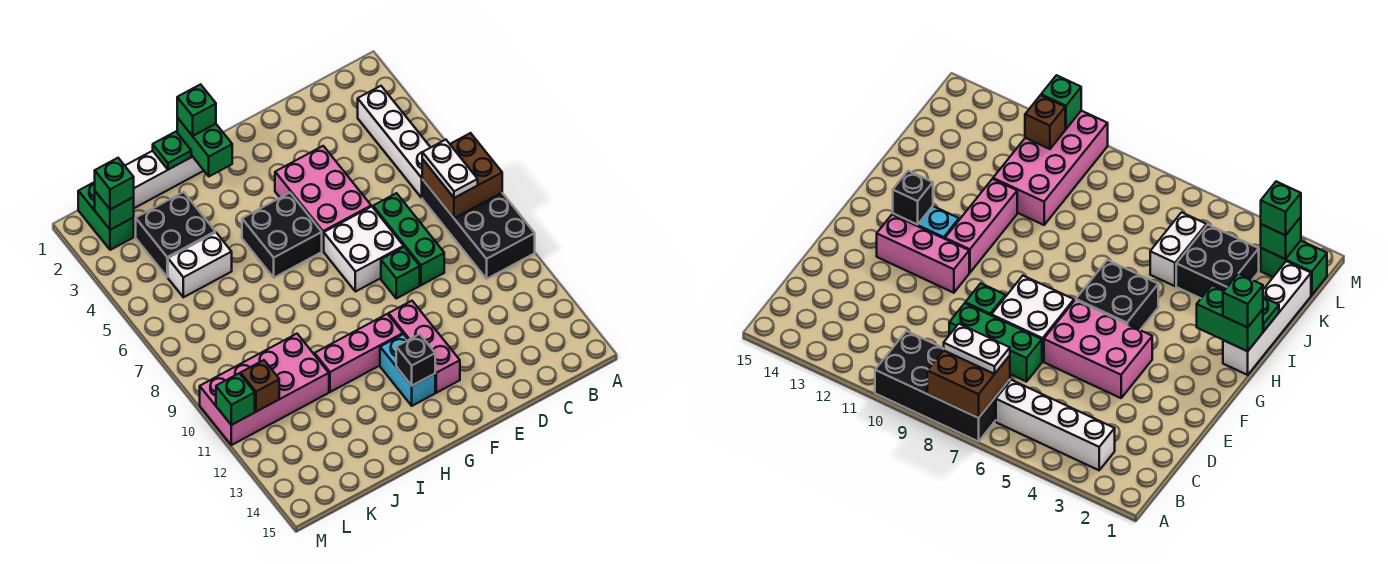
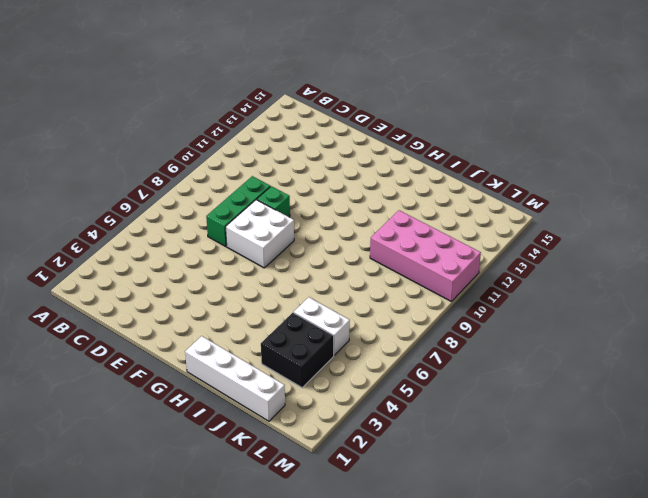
none -> black brick A7:B10 level 1
none -> white brick B3:B6 level 1
none -> pink brick E4:F6 level 1

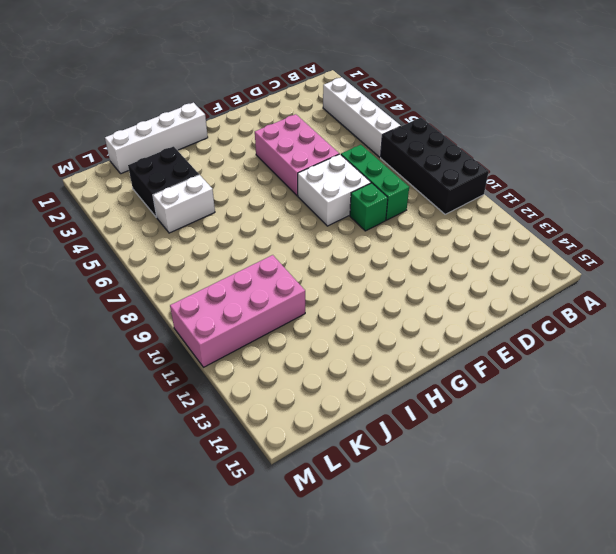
none -> pink brick F11:F13 level 1
none -> black brick G5:H6 level 1
none -> pink brick G11:I11 level 1

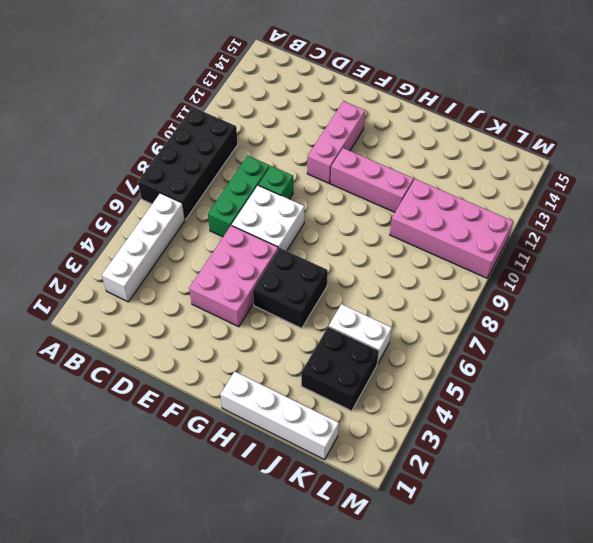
none -> cyan brick G12:G13 level 1
none -> green brick L1:L2 level 1
none -> brown brick A7:B8 level 2

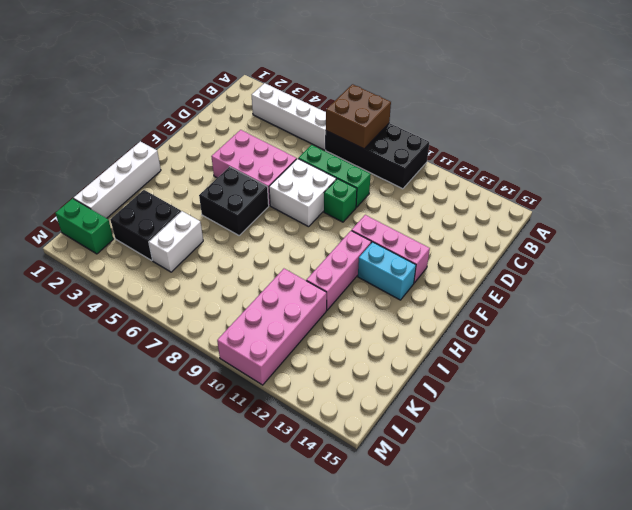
none -> black brick G13 level 2
none -> green brick H1:H2 level 2
none -> green plate I1 level 2

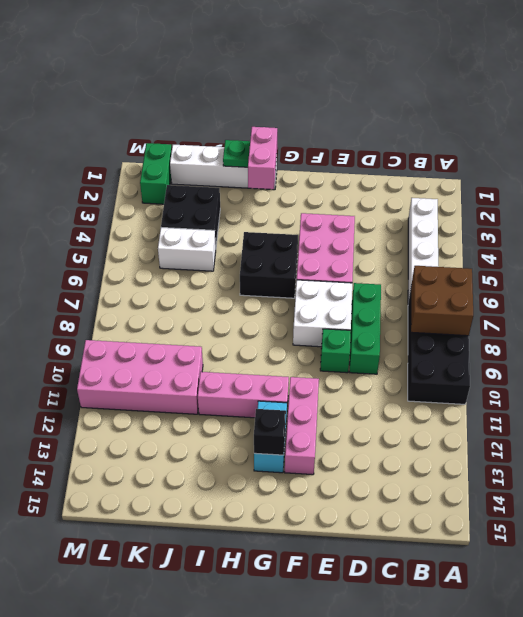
pink brick H1:H2 level 2 -> green brick H1:H2 level 2
none -> green brick L2 level 2
none -> brown brick L11 level 2
none -> green brick M11 level 2

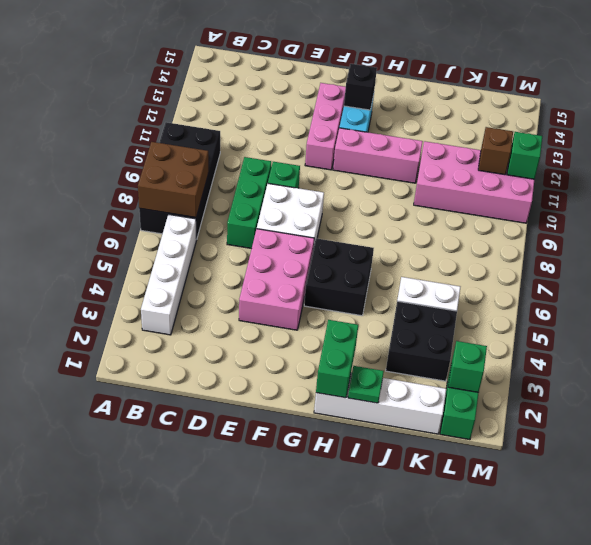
none -> white plate B7:B8 level 3
none -> green brick H1 level 3
none -> green brick L2 level 3

